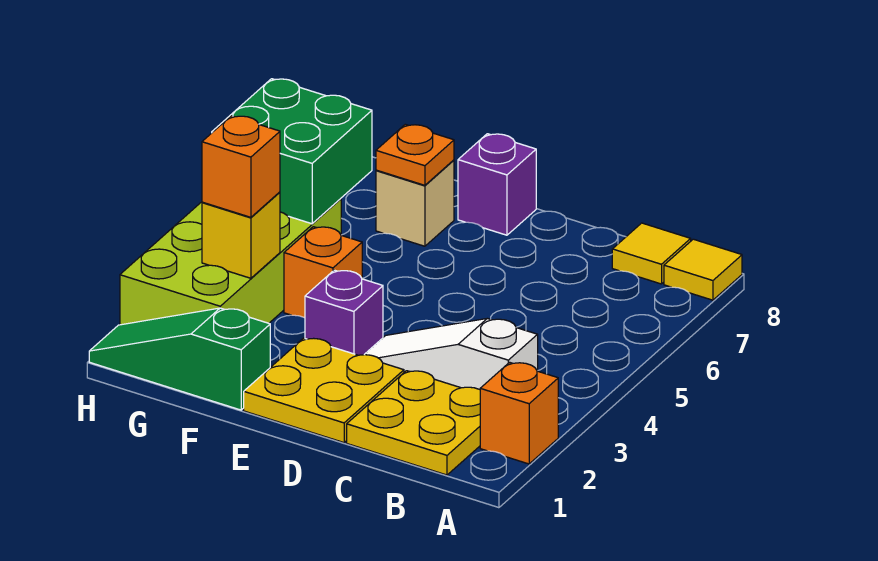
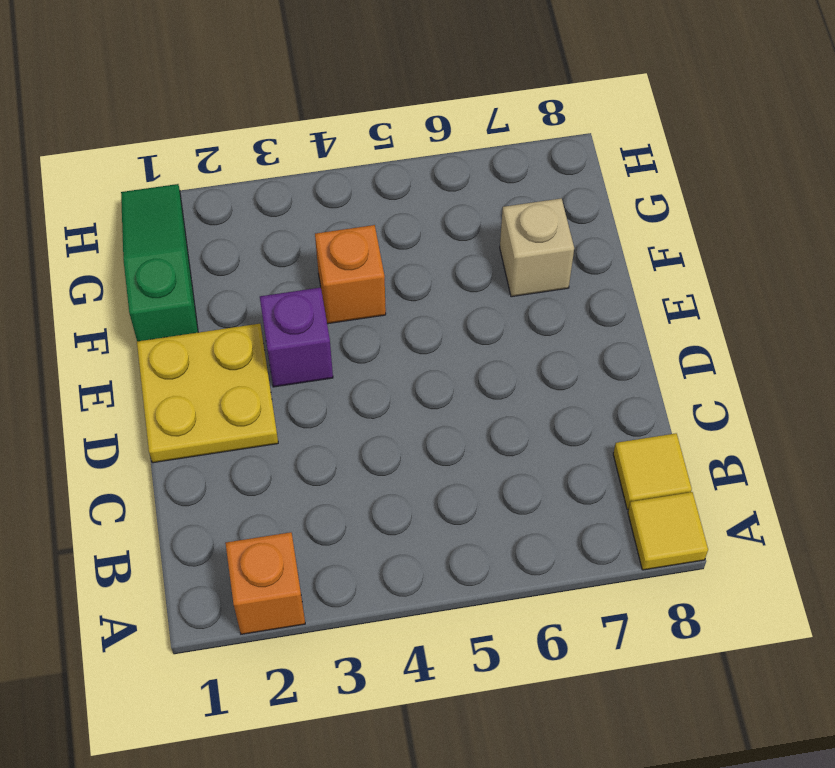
none -> yellow plate B1:C2 level 1
none -> white slope B3:D3 level 1 top B
none -> purple brick E8 level 1

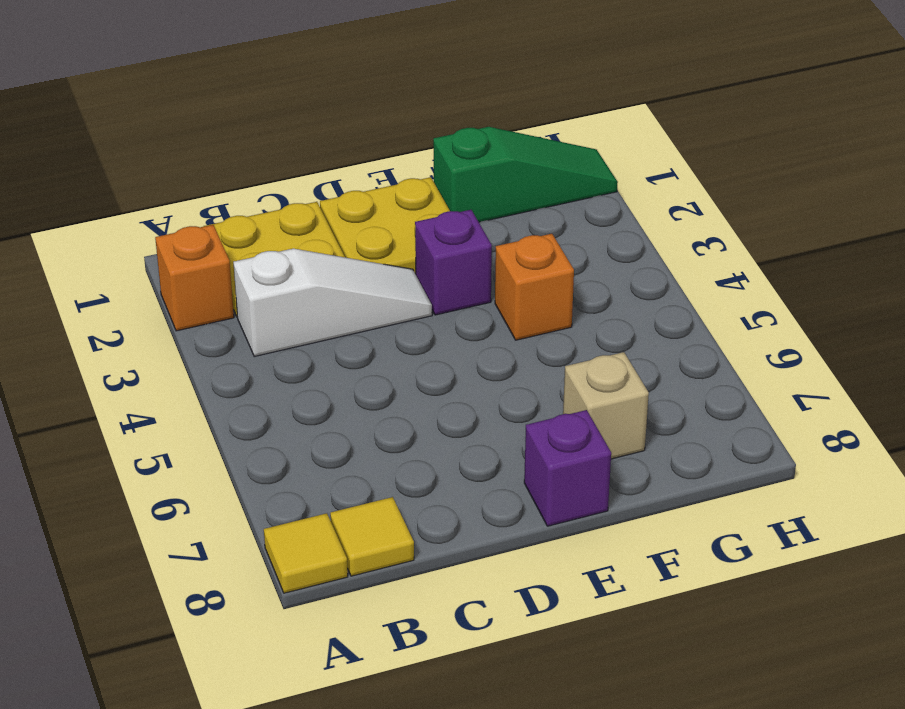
none -> lime brick G2:H5 level 1
none -> orange plate F7 level 2
none -> yellow brick G3 level 2

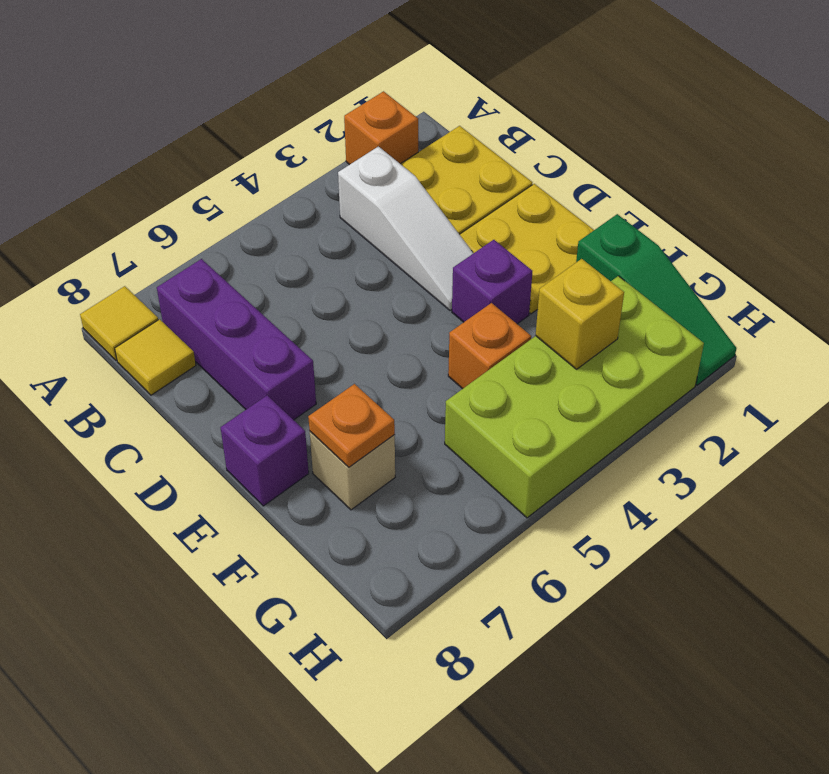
purple brick B7:D7 level 1 -> none
none -> green brick G5:H6 level 2
none -> orange brick G3 level 3

